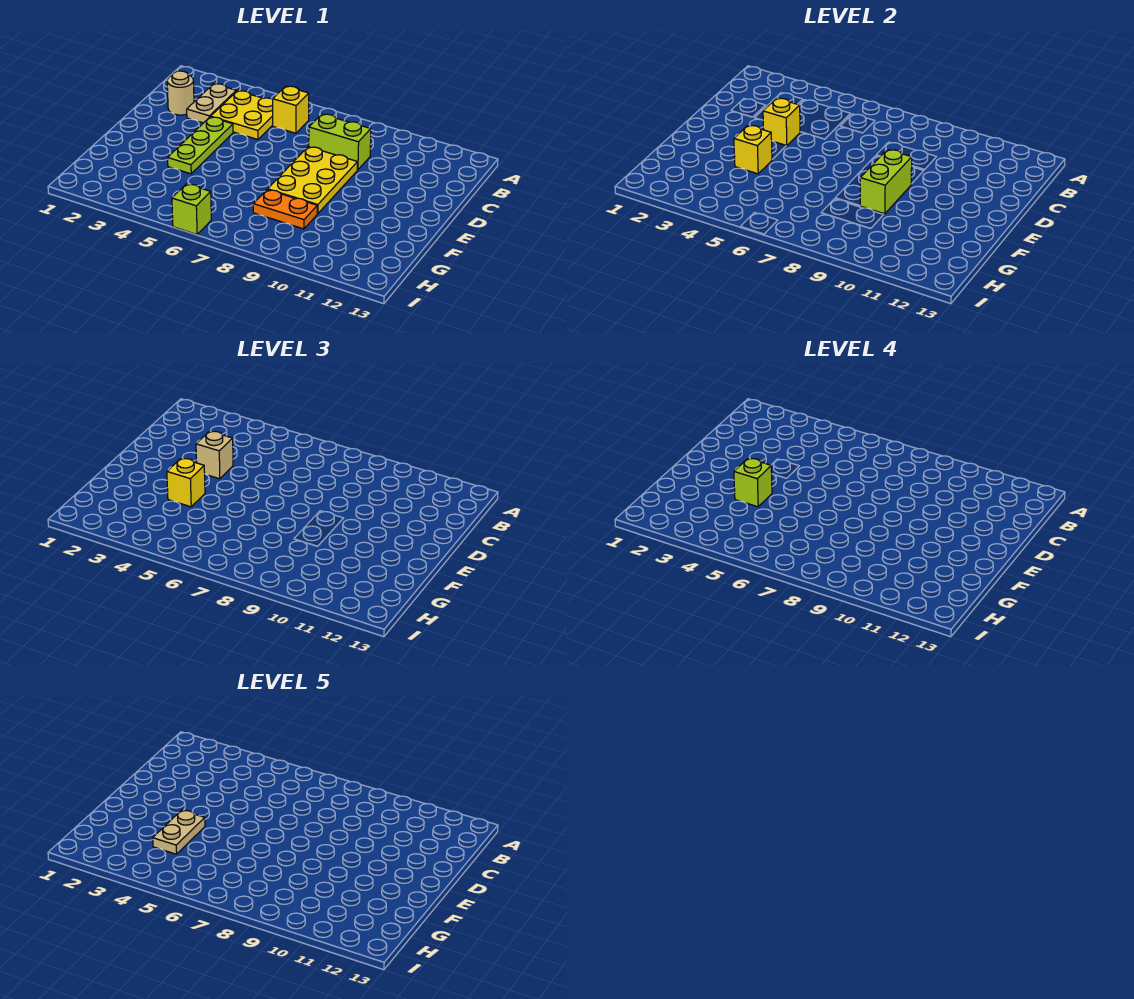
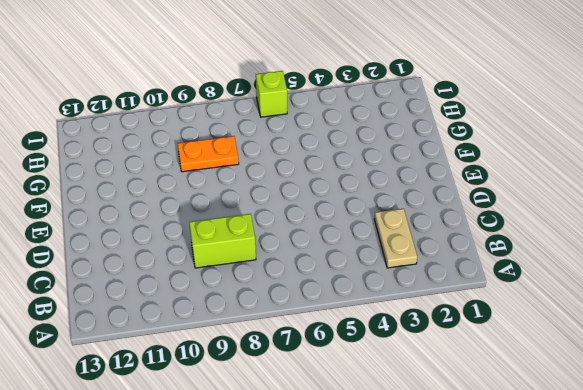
none -> yellow plate B4:C5 level 1
none -> yellow brick B6 level 1
none -> tan round brick C2 level 1

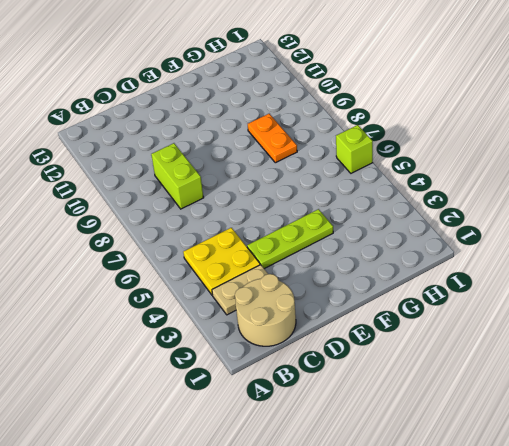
tan round brick B1:C2 level 1 -> tan round brick C2 level 1
none -> yellow brick B6 level 1
none -> yellow plate D8:F9 level 1
none -> yellow brick D4 level 2

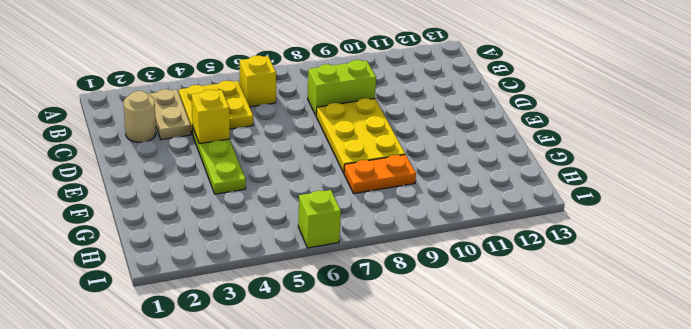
none -> lime brick E9:F9 level 2
none -> yellow brick F4 level 2
none -> tan brick D4 level 3

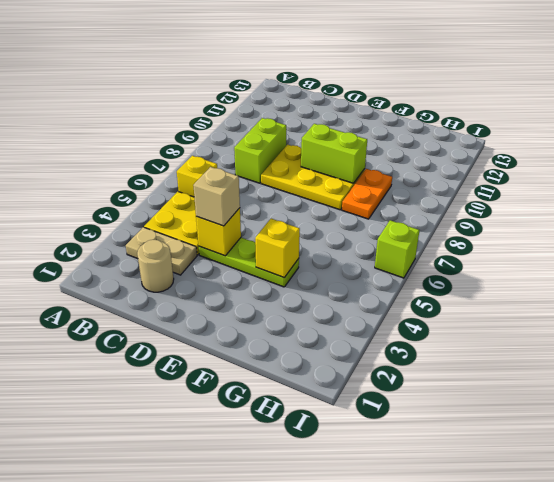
none -> yellow brick F4 level 3
none -> lime brick F4 level 4
none -> tan plate F4:G4 level 5

